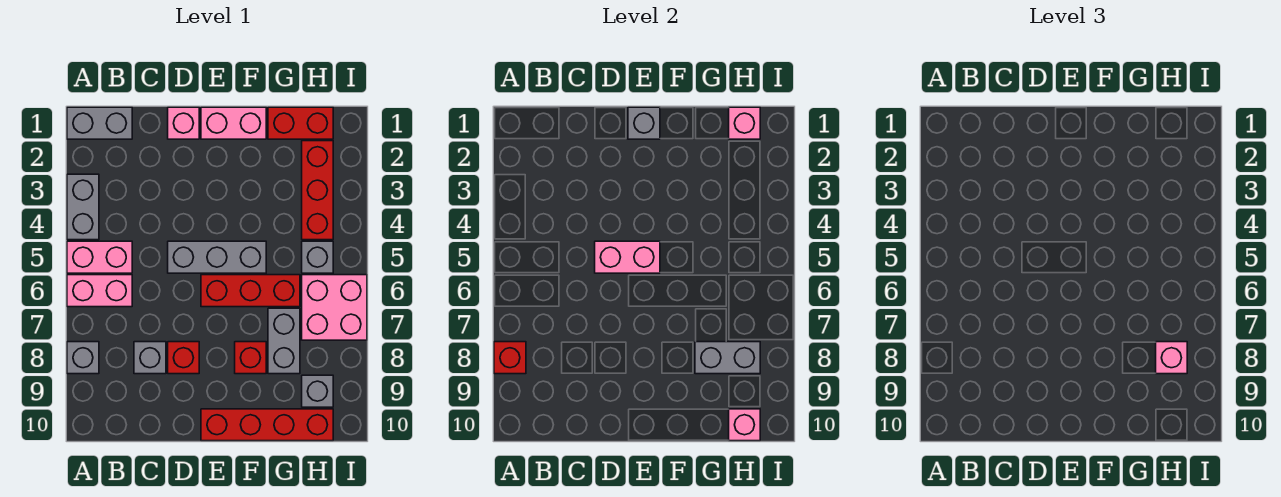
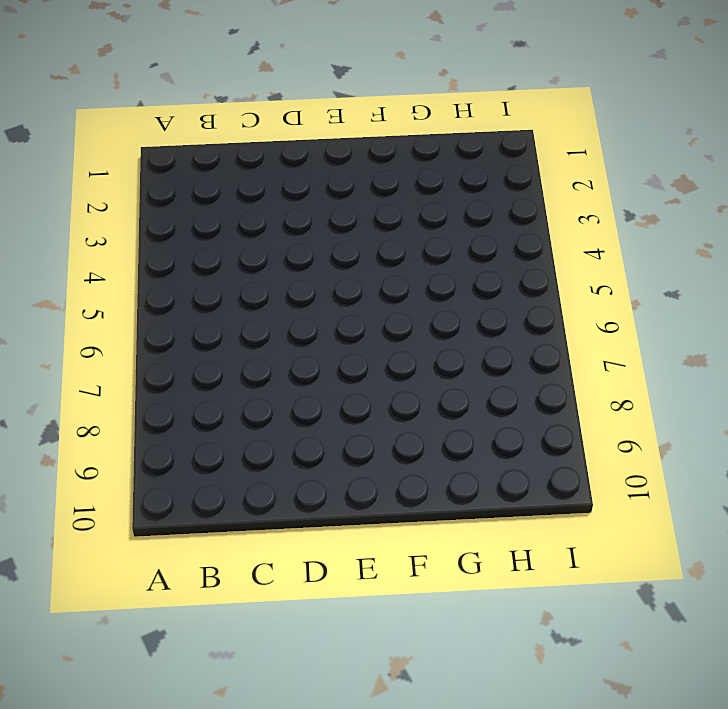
none -> grey brick A1:B1 level 1
none -> grey brick A3:A4 level 1
none -> pink brick A5:B5 level 1

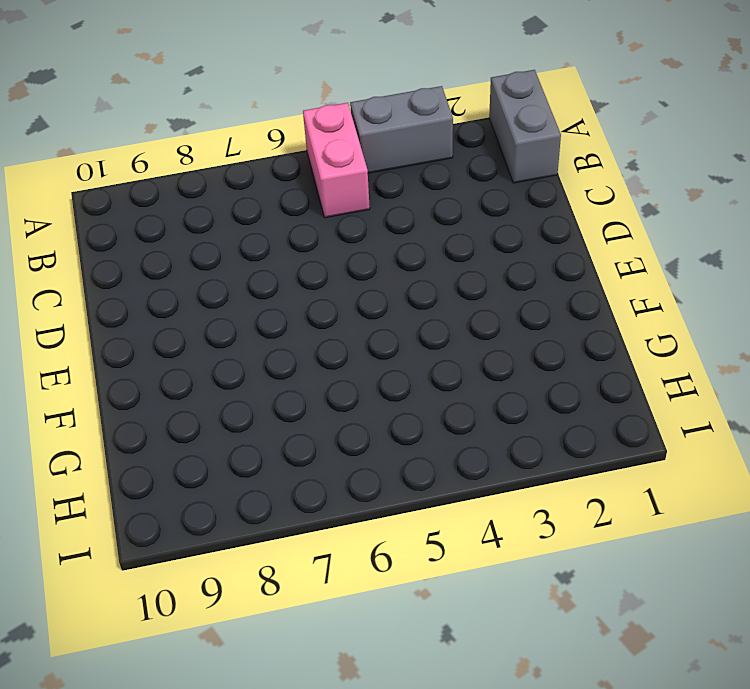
none -> pink brick A6:B6 level 1
none -> grey brick A8 level 1
none -> grey brick C8 level 1

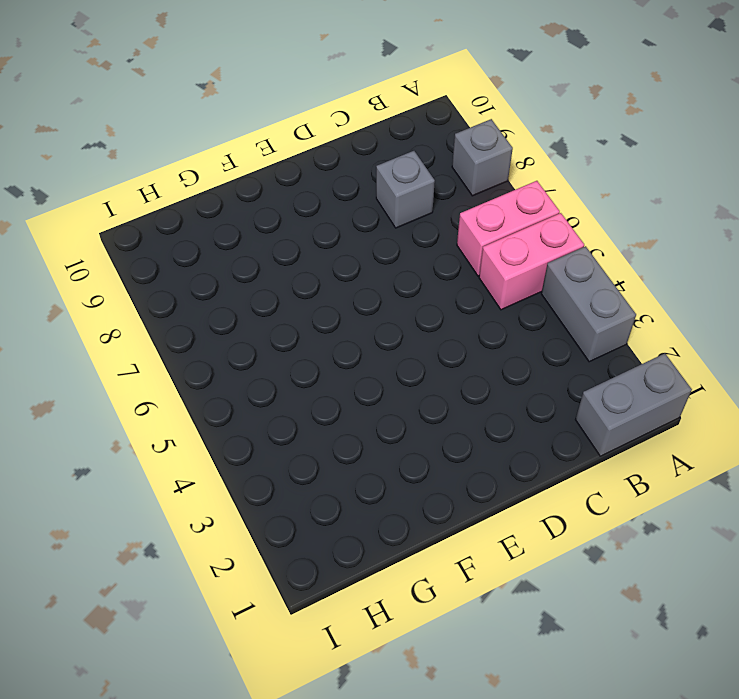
none -> pink brick D1 level 1
none -> grey brick D5:F5 level 1
none -> red brick D8 level 1

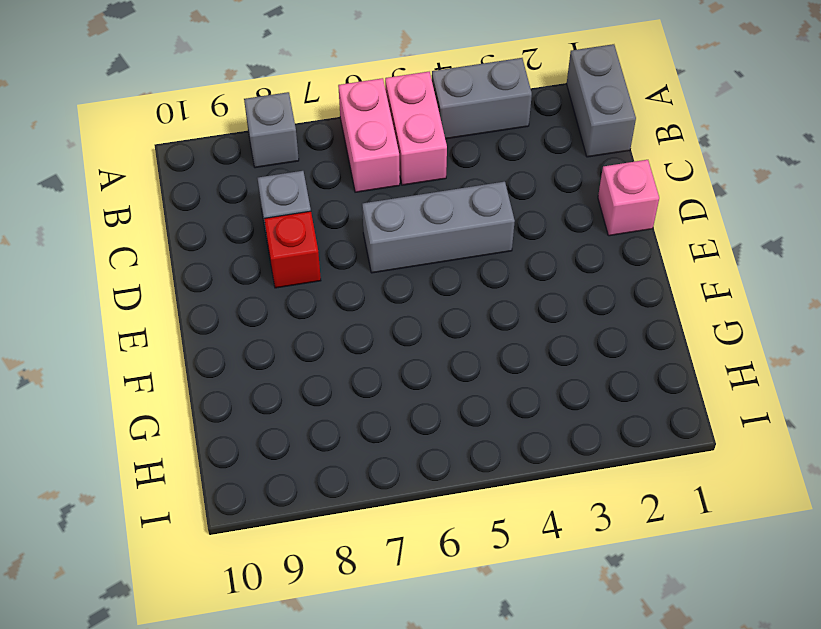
grey brick D4:D6 level 1 -> grey brick D5:F5 level 1
none -> pink brick E1:F1 level 1
none -> red brick E6:G6 level 1
none -> red brick E10:H10 level 1

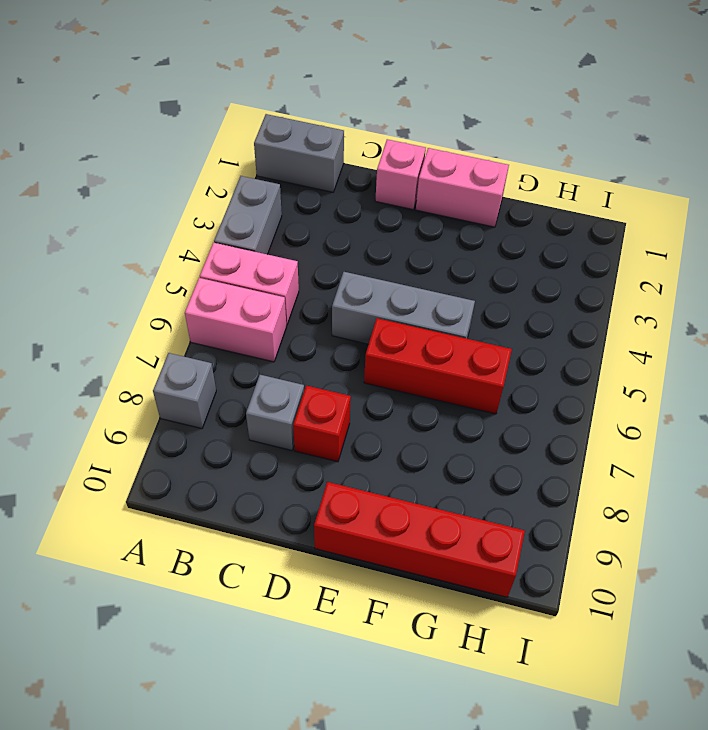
none -> red brick F8 level 1
none -> red brick G1:H1 level 1
none -> grey brick G7:G8 level 1

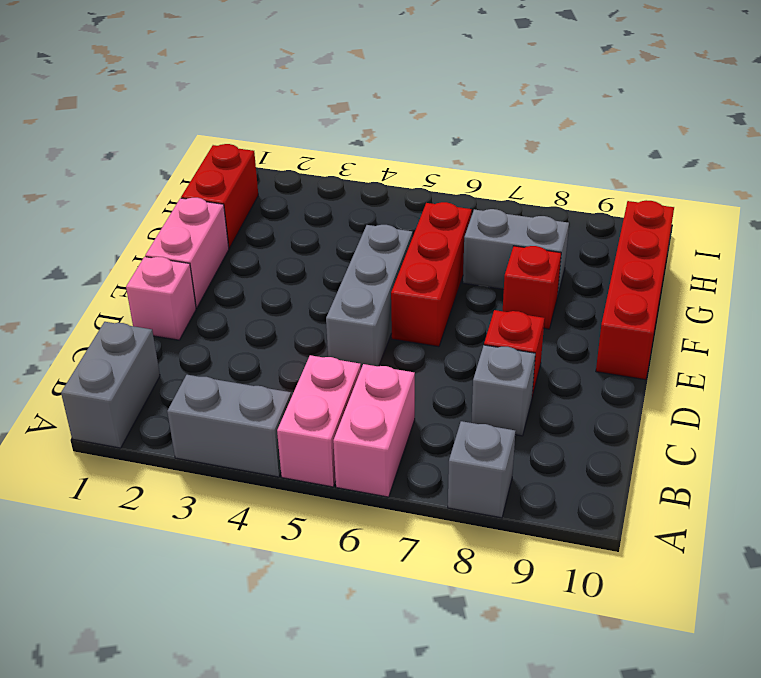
none -> red brick H2:H4 level 1
none -> grey brick H5 level 1
none -> pink brick H6:I7 level 1

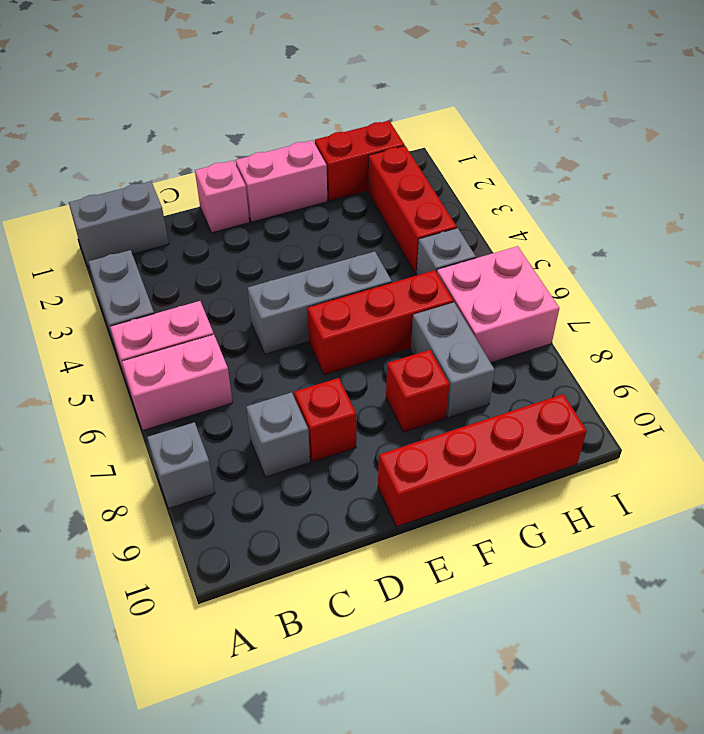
none -> grey brick H9 level 1
none -> red brick A8 level 2
none -> pink brick D5:E5 level 2

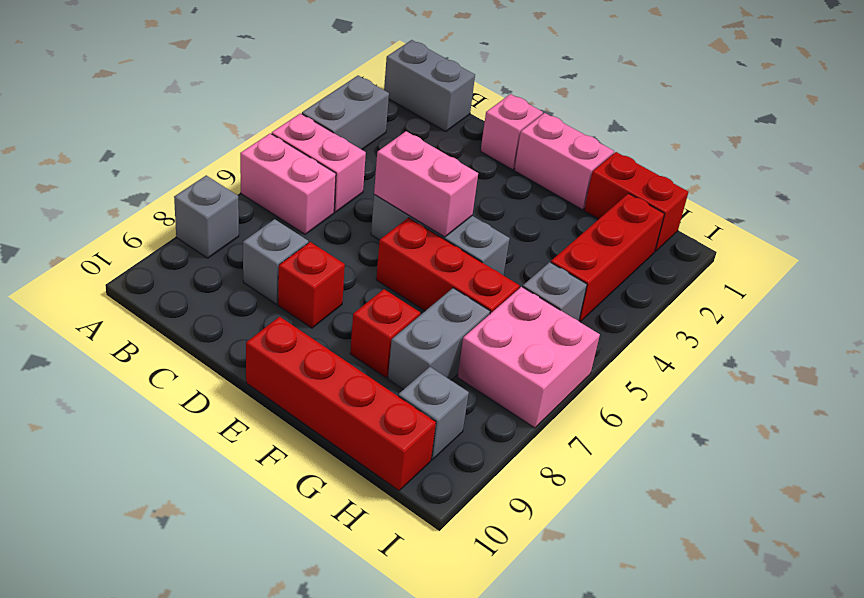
none -> red brick A8 level 2
none -> grey brick E1 level 2
none -> grey brick G8:H8 level 2

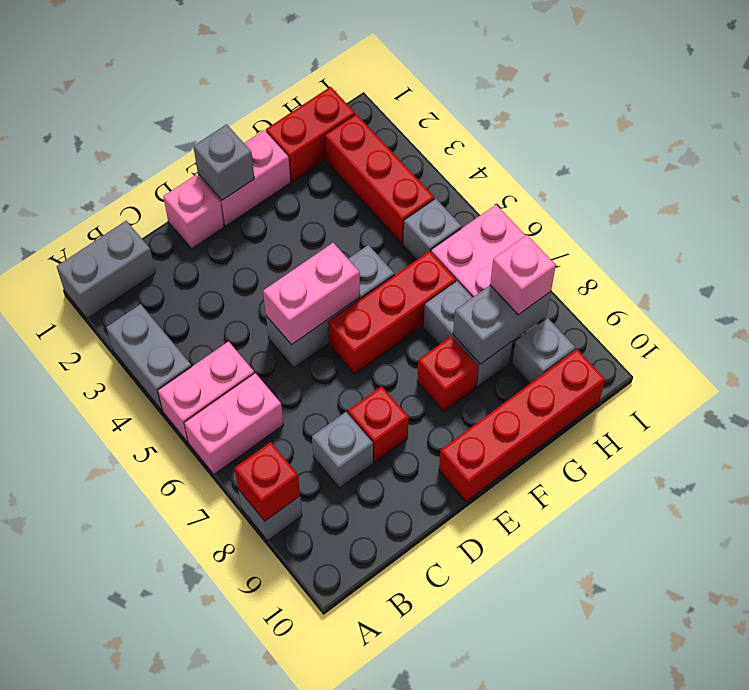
none -> pink brick H1 level 2
none -> pink brick H10 level 2

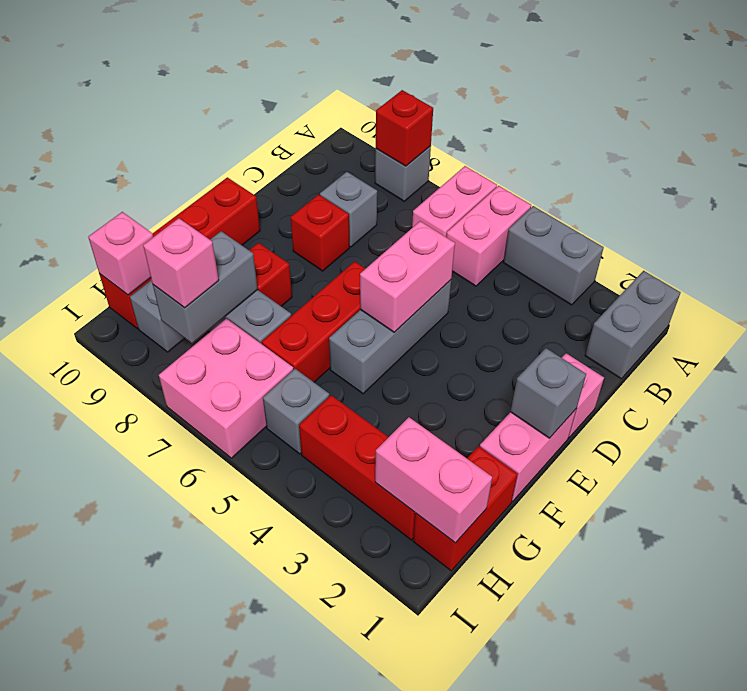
pink brick H1:H2 level 2 -> pink brick H1 level 2

